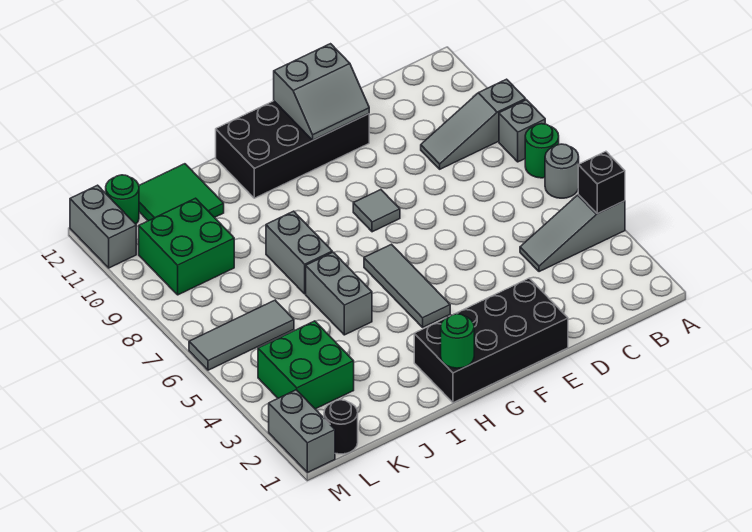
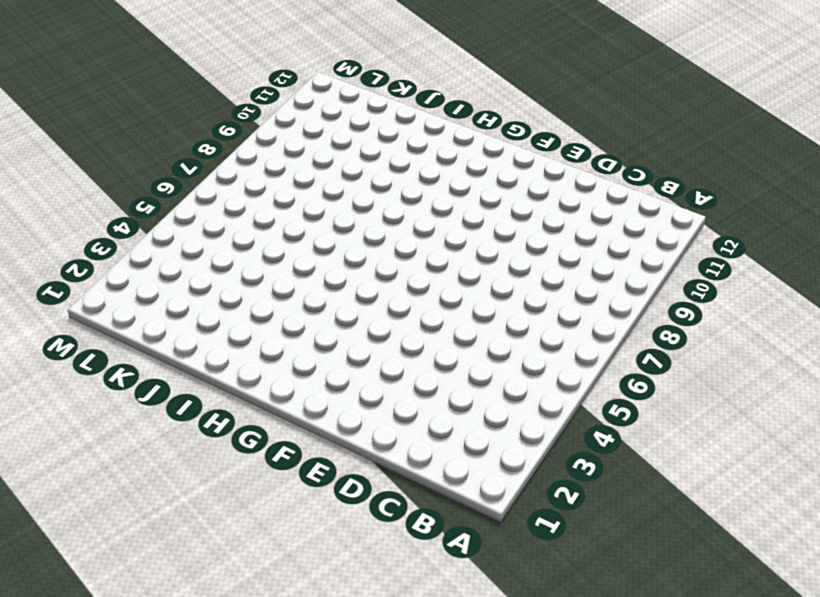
none -> grey slope A4:C4 level 1 top A
none -> grey round brick A6 level 1
none -> green round brick A7 level 1

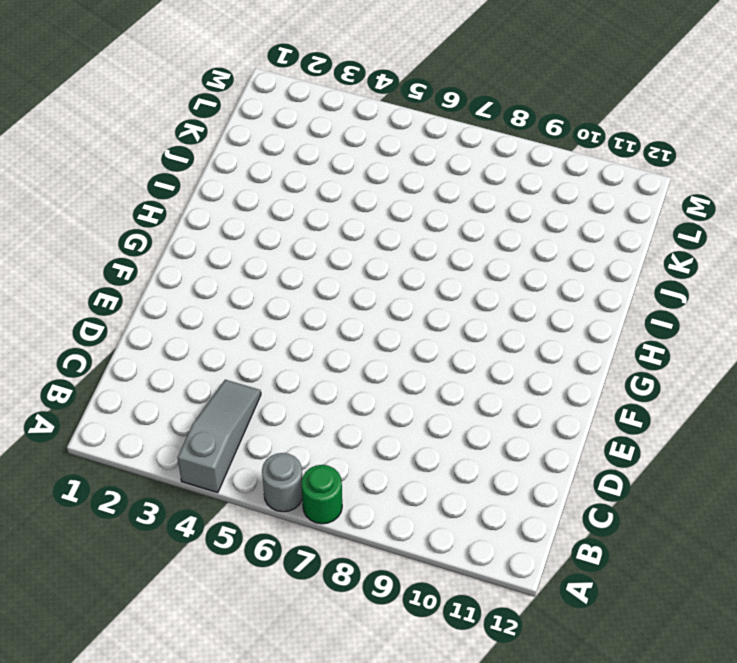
none -> grey brick A8 level 1
none -> grey slope A9:C9 level 1 top A
none -> black brick E1:H2 level 1

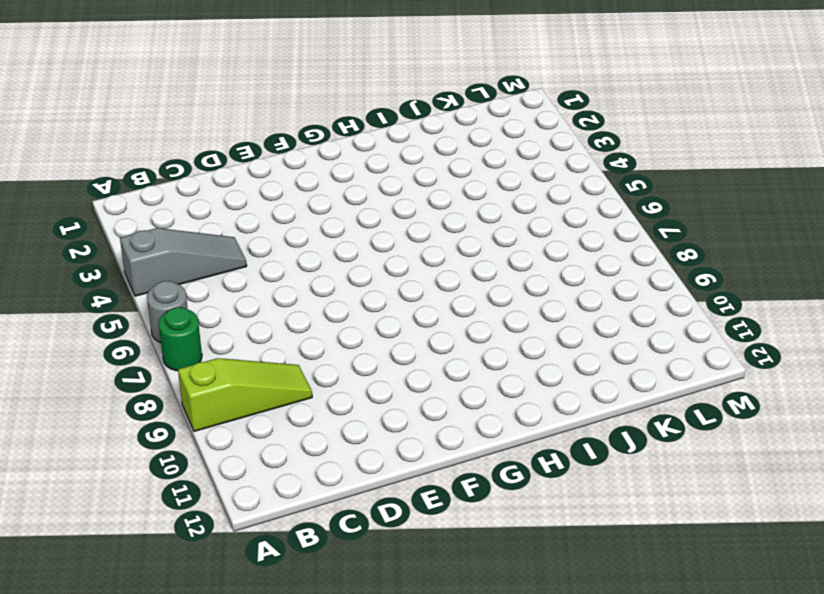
lime slope A9:C9 level 1 top A -> grey slope A9:C9 level 1 top A
none -> grey brick A8 level 1
none -> black brick E1:H2 level 1
none -> black brick E11:H12 level 1

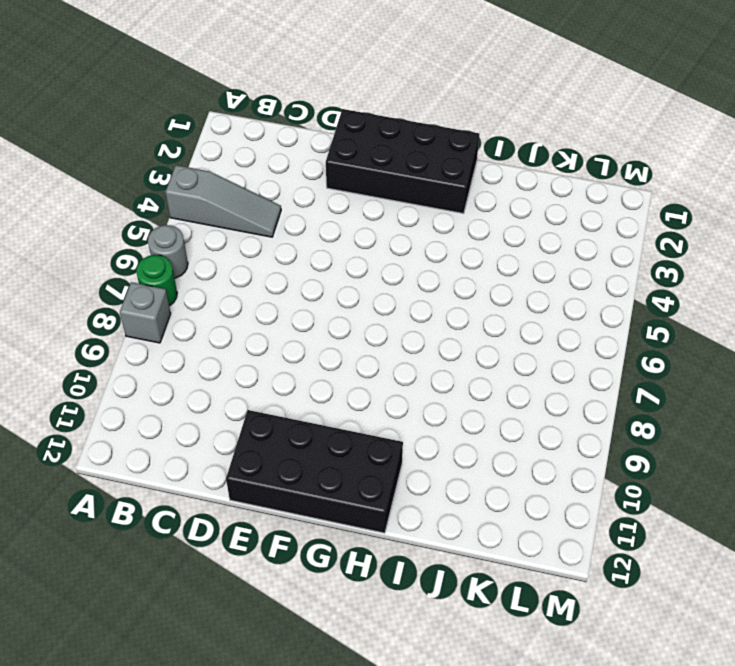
none -> grey slope A9:C9 level 1 top A
none -> grey tile F8 level 1
none -> grey tile G4:G6 level 1

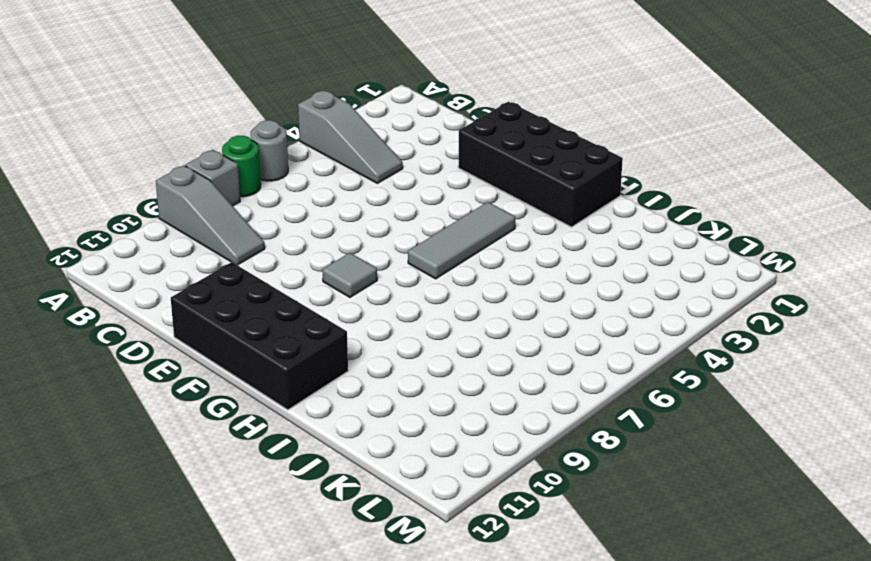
none -> grey brick I5:I6 level 1
none -> grey brick I7:I8 level 1
none -> green tile J11:K12 level 1

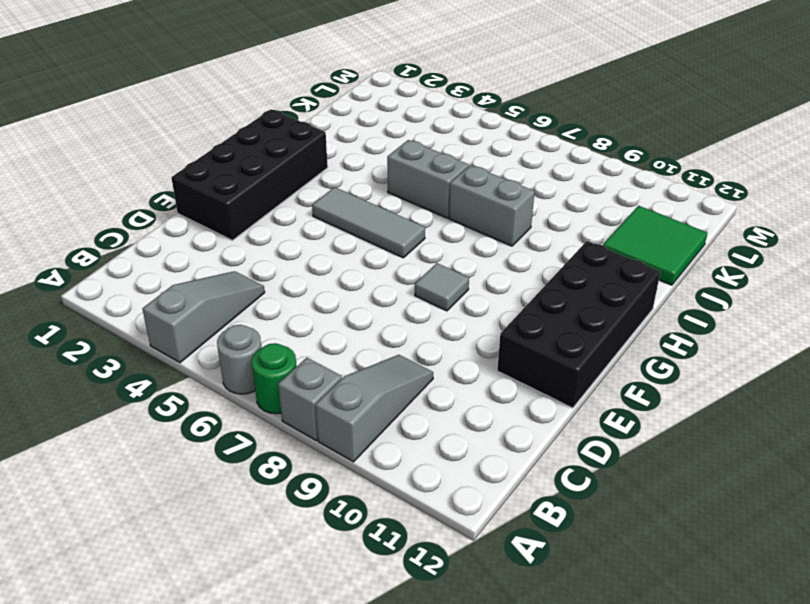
none -> green brick K3:L4 level 1
none -> grey tile K6:M6 level 1
none -> green brick K9:L10 level 1

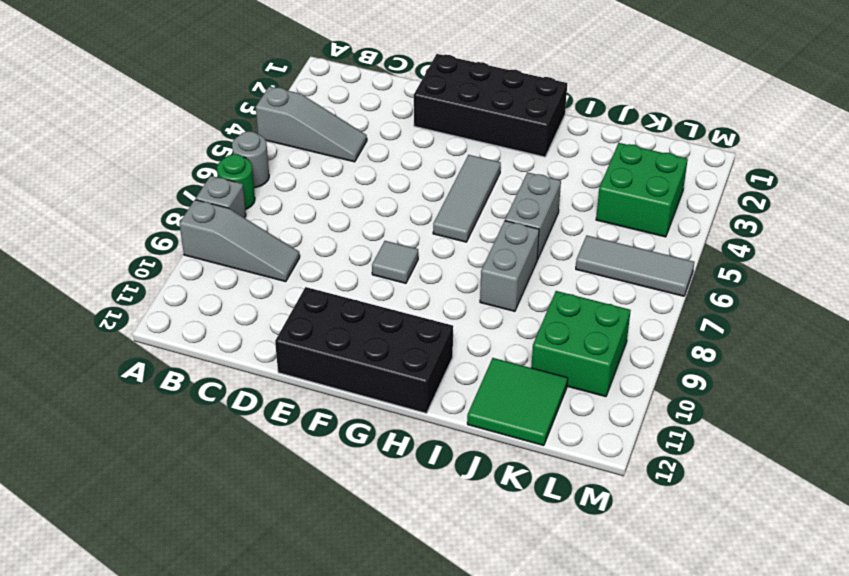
none -> black round brick L1 level 1
none -> green round brick L12 level 1
none -> grey brick M1:M2 level 1

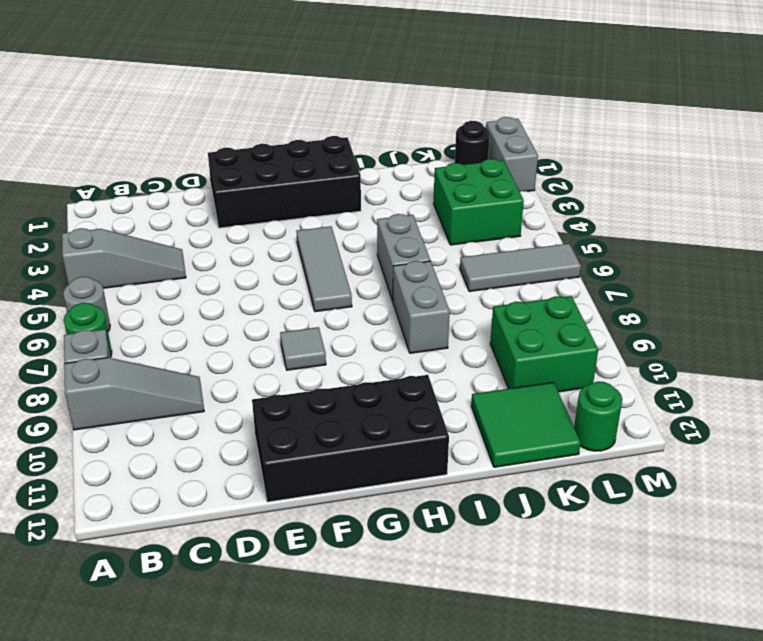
none -> grey brick M11:M12 level 1
none -> black brick A4 level 2
none -> grey slope E11:F12 level 2 top 12

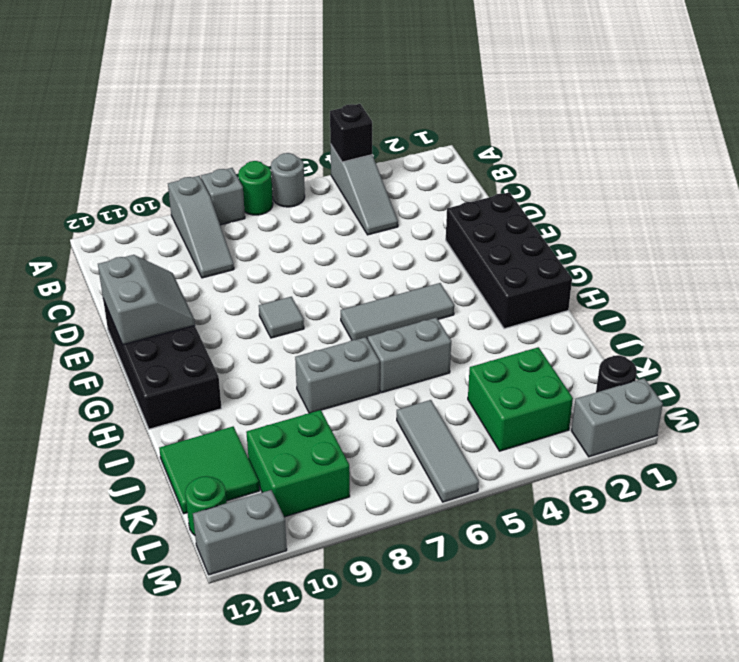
none -> green round brick H1 level 2

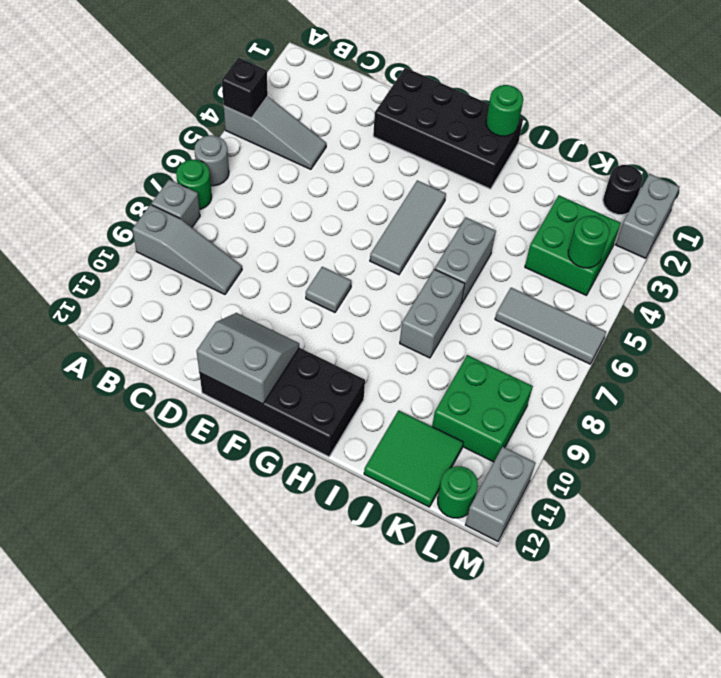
green round brick L4 level 2 -> none

